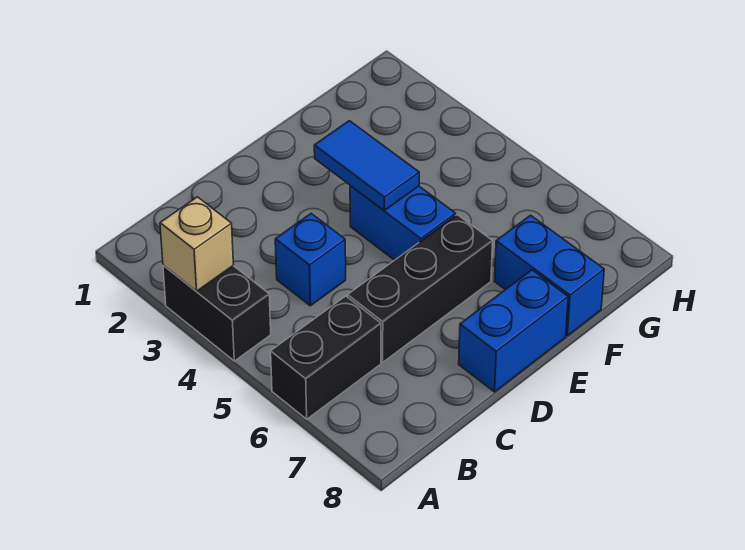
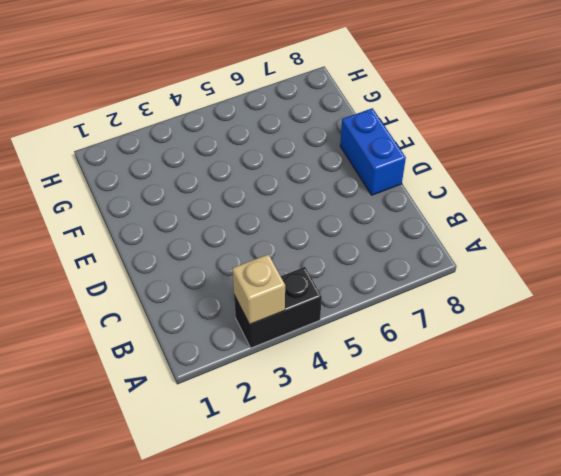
none -> black brick A6:B6 level 1
none -> blue brick C4 level 1

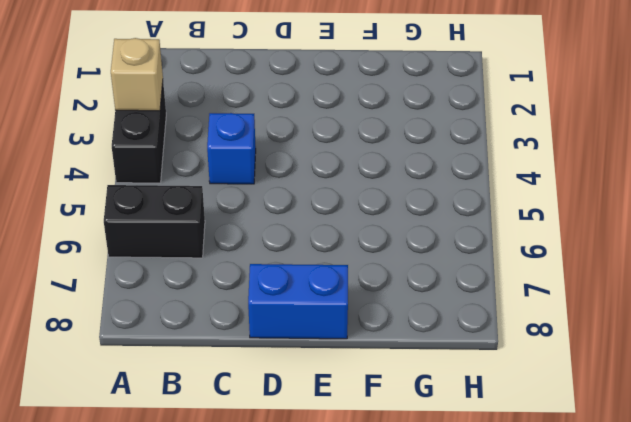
none -> black brick C6:E6 level 1
none -> blue brick E4:E5 level 1

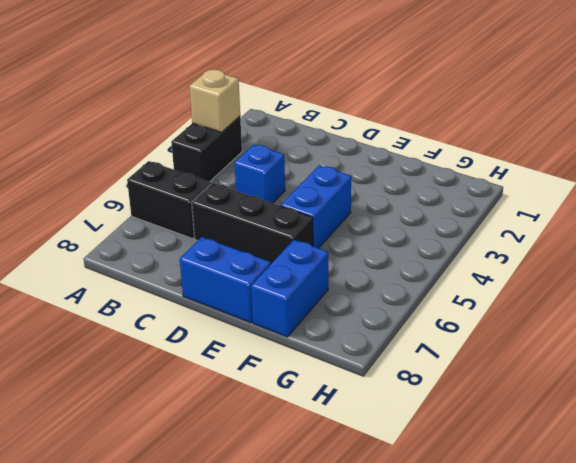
none -> blue tile E3:E4 level 2

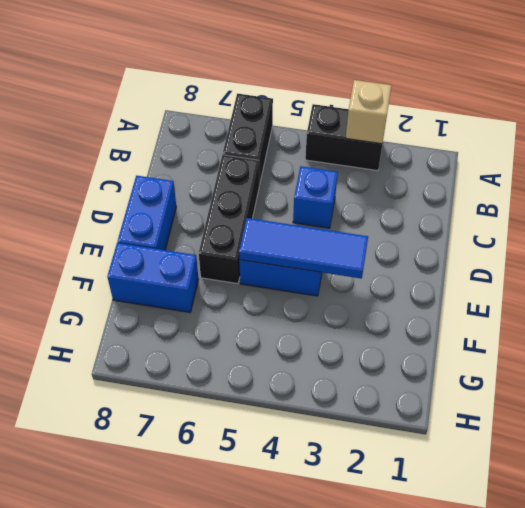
blue tile E3:E5 level 2 -> blue tile E3:E4 level 2

